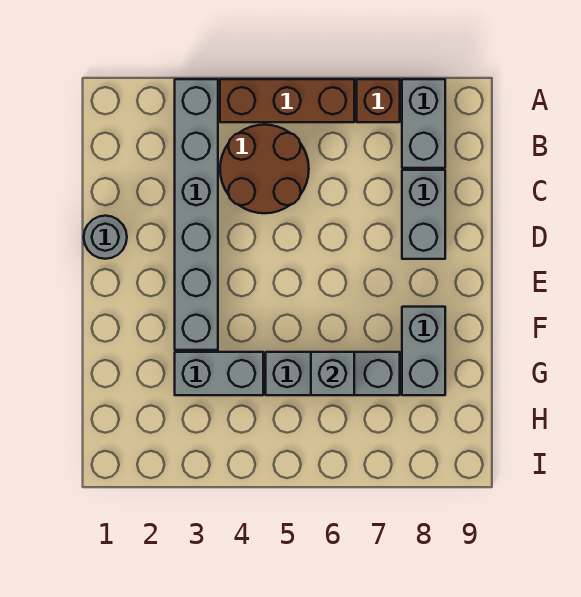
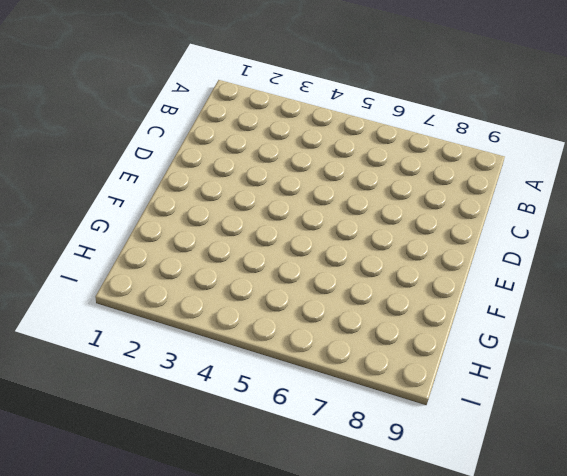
none -> grey brick A3:F3 level 1
none -> brown brick A4:A6 level 1

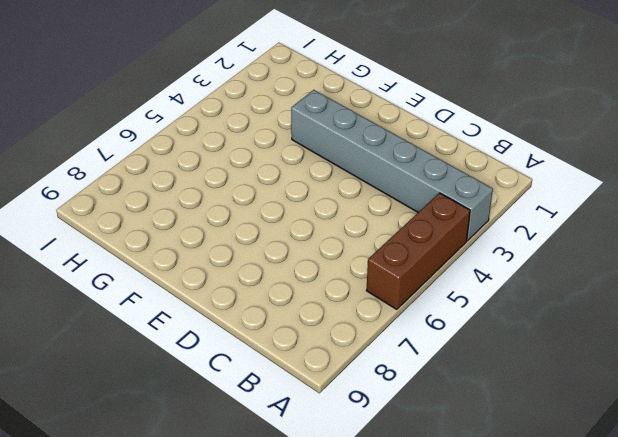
none -> brown brick A7 level 1
none -> grey brick A8:B8 level 1

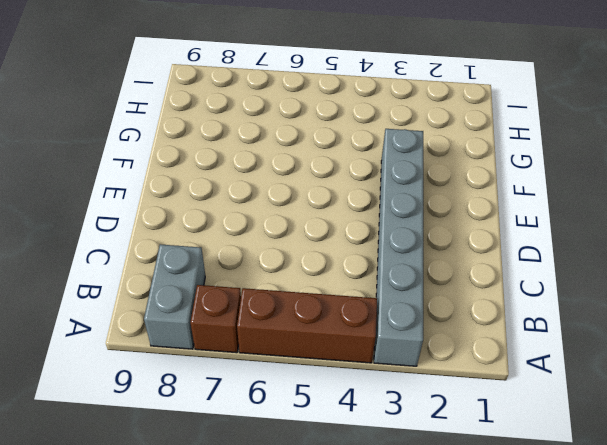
none -> brown round brick B4:C5 level 1
none -> grey brick C8:D8 level 1

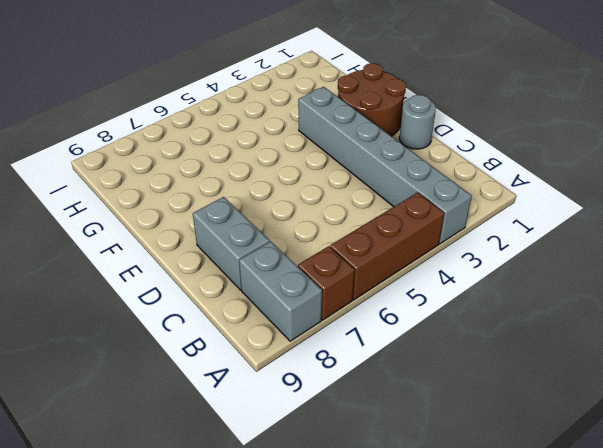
brown round brick E1:F2 level 1 -> brown round brick B4:C5 level 1
none -> grey brick F8:G8 level 1
none -> grey brick G3:G4 level 1

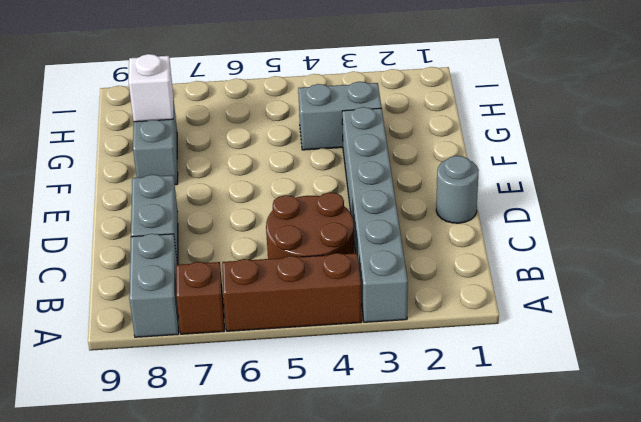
white brick G8 level 2 -> none
none -> grey brick G5:G7 level 1
none -> grey brick G6 level 2

